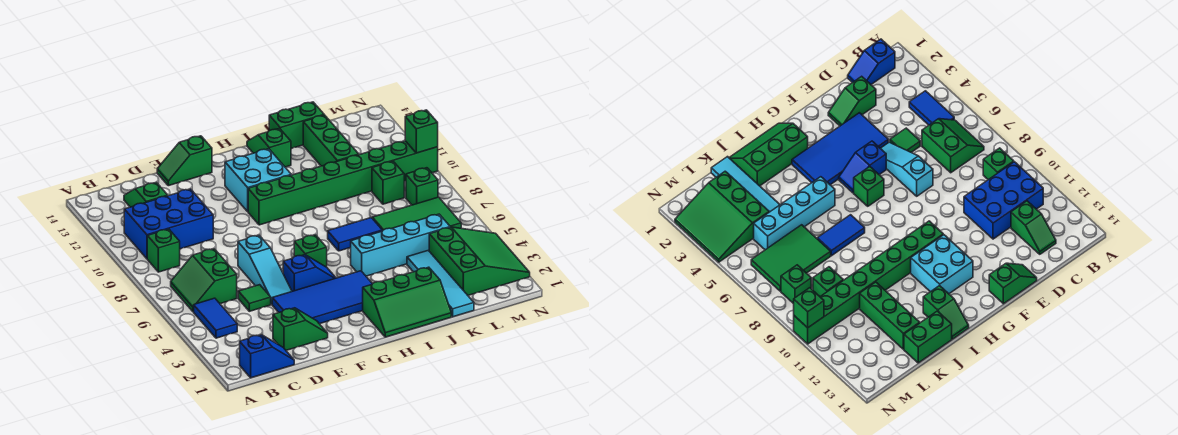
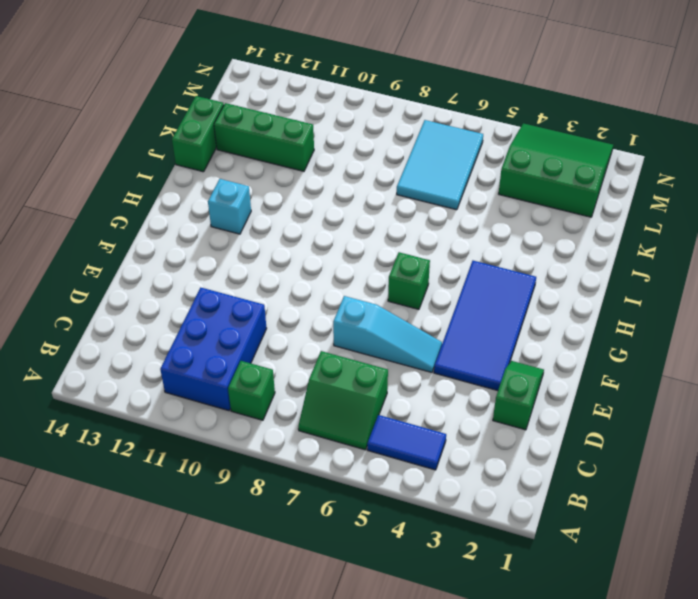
cyan brick H12 level 1 -> cyan brick G11:H12 level 1
cyan tile K6:M7 level 1 -> green tile K6:M7 level 1
none -> blue slope B1:C1 level 1 top B
none -> green slope C12:C13 level 1 top 12
none -> green tile D5 level 1

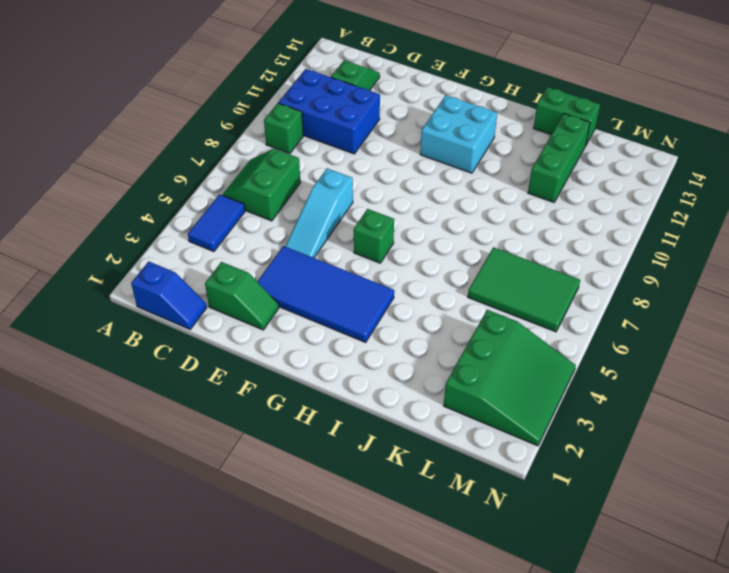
none -> green tile D5 level 1
none -> green slope E14:F14 level 1 top F
none -> blue slope F5:G5 level 1 top F

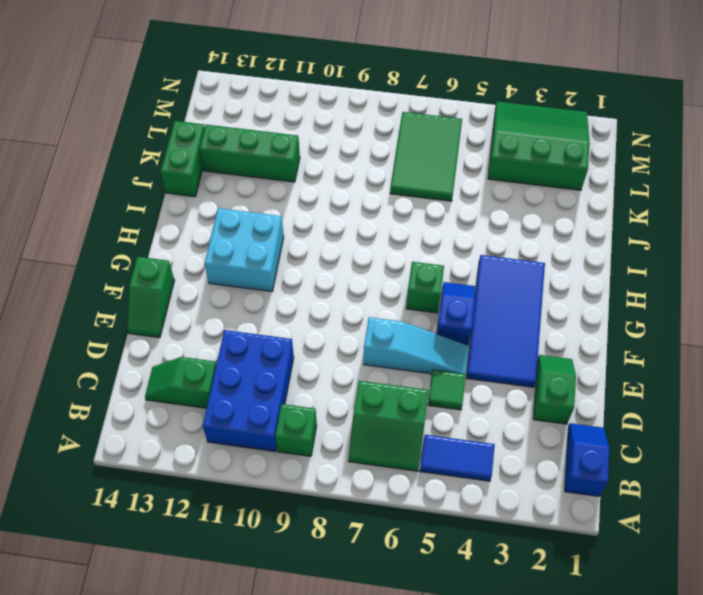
none -> green brick G10:N10 level 1
none -> green slope H1:J2 level 1 top 2
none -> cyan brick I5:L5 level 1

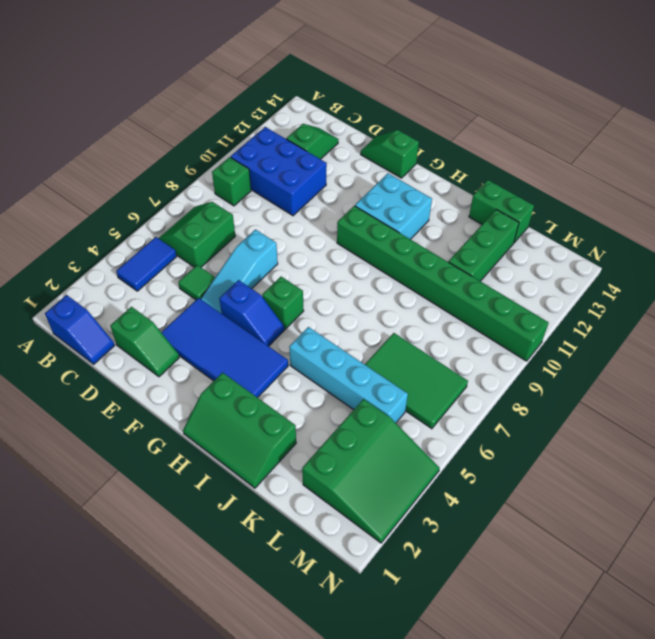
none -> blue tile I7:J7 level 1
none -> green slope I13:I14 level 1 top 13
none -> cyan tile K1:K4 level 1

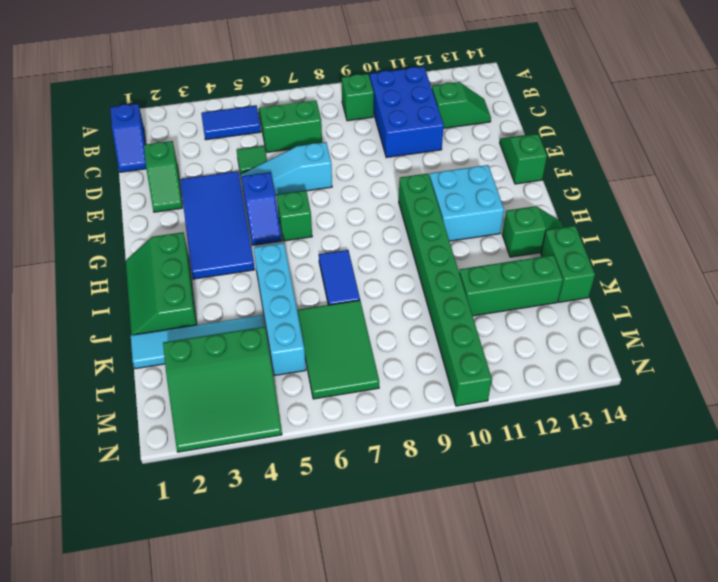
none -> green brick L9 level 1
none -> green brick M8 level 1
none -> green brick N10 level 2

